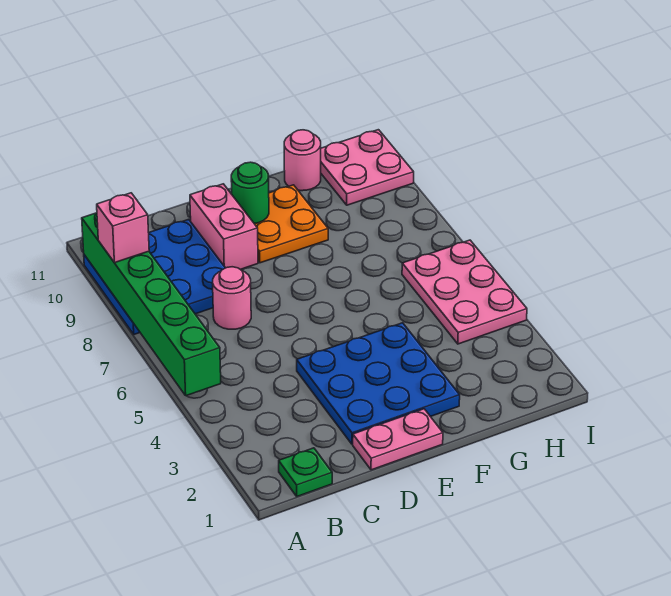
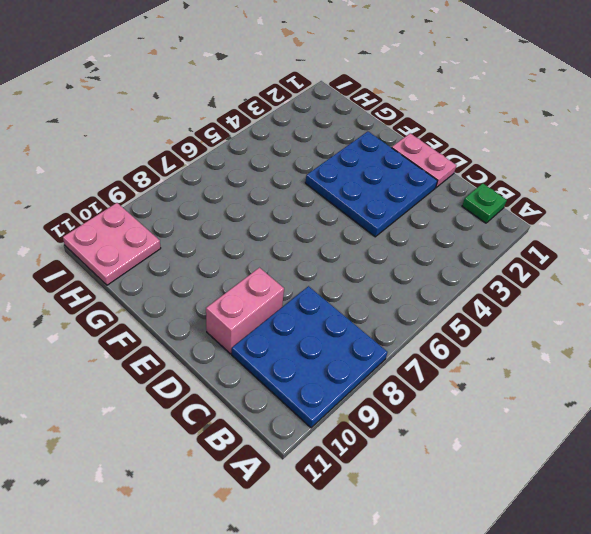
none -> pink round brick C7 level 1
none -> orange plate E9:F10 level 1
none -> pink round brick G11 level 1

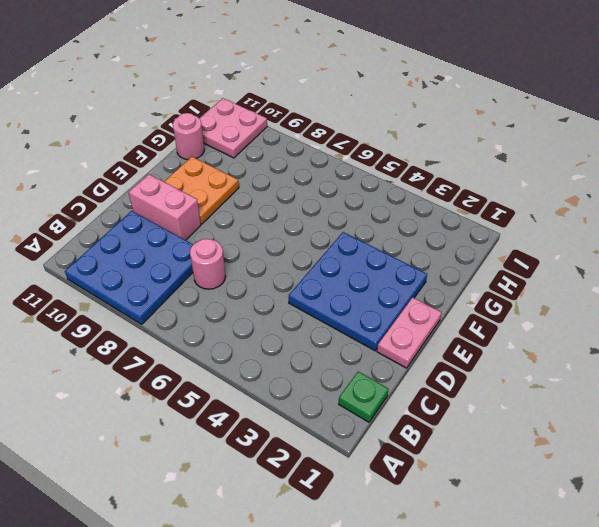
none -> pink plate H4:I6 level 1
none -> green brick A5:A10 level 2
none -> green round brick E10 level 2

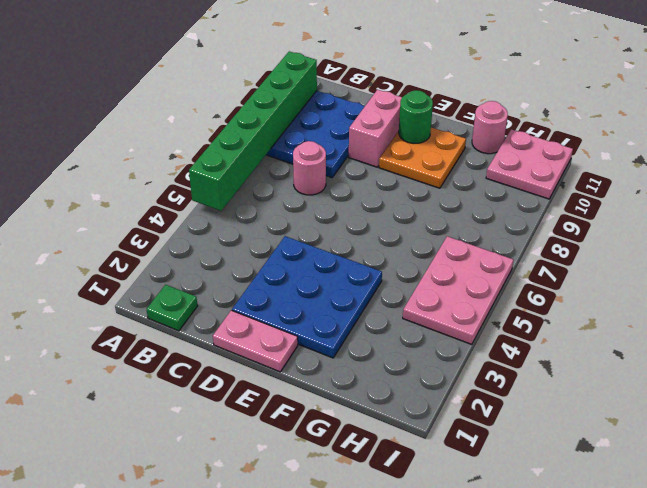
none -> pink brick A9 level 3

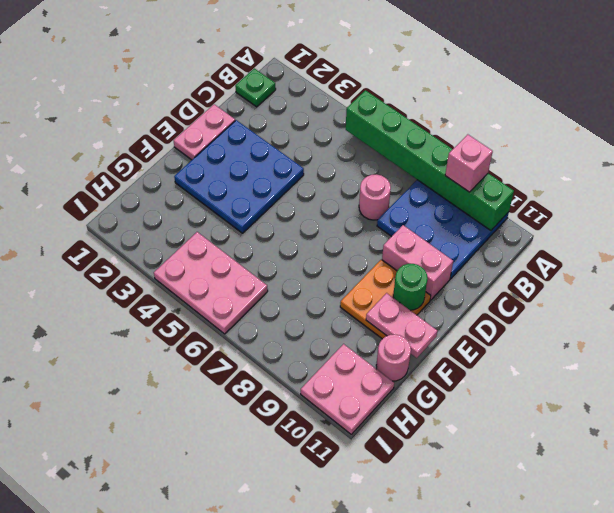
pink plate F10:F11 level 2 -> none

